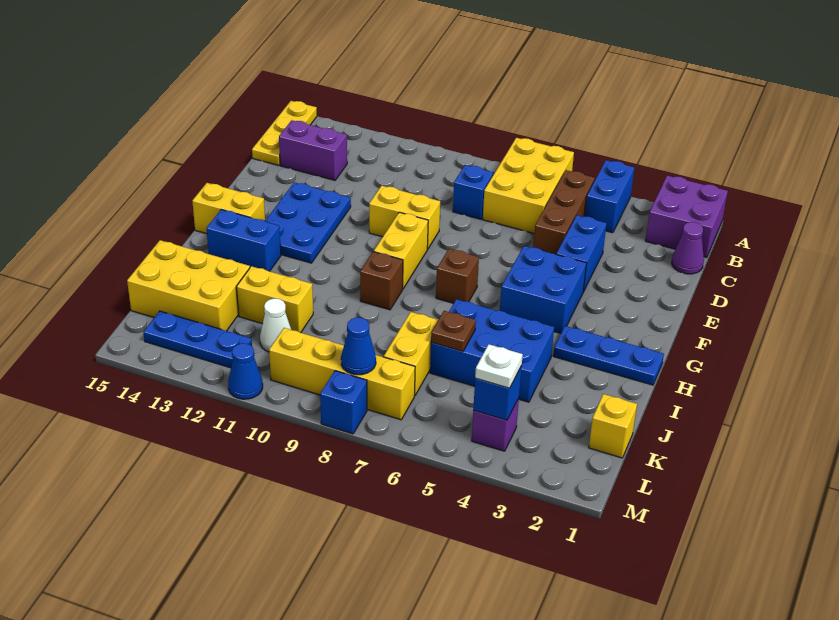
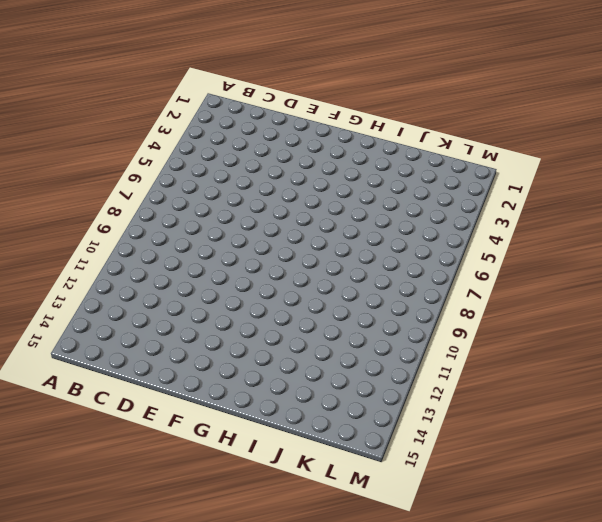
none -> purple brick A1:B2 level 1
none -> blue brick A4:B4 level 1
none -> yellow brick A6:C7 level 1
none -> yellow plate A15:C15 level 1

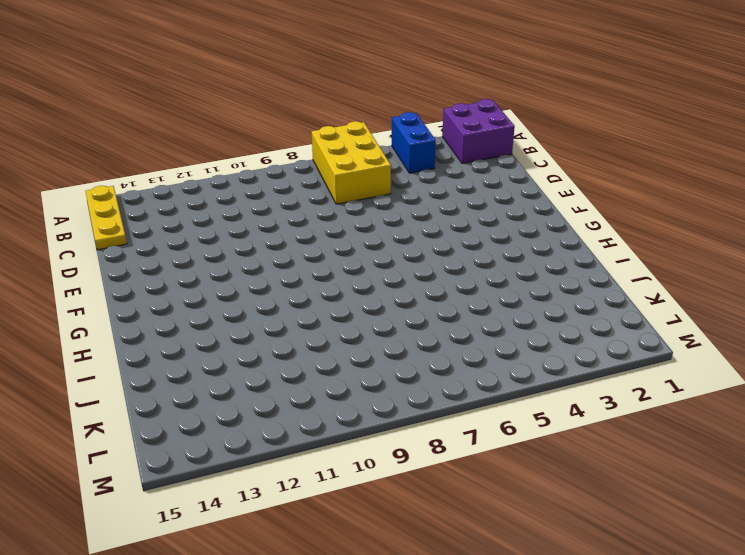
none -> brown brick B5:D5 level 1
none -> purple cone C1 level 1
none -> blue brick C8 level 1
none -> purple brick C13:C14 level 1

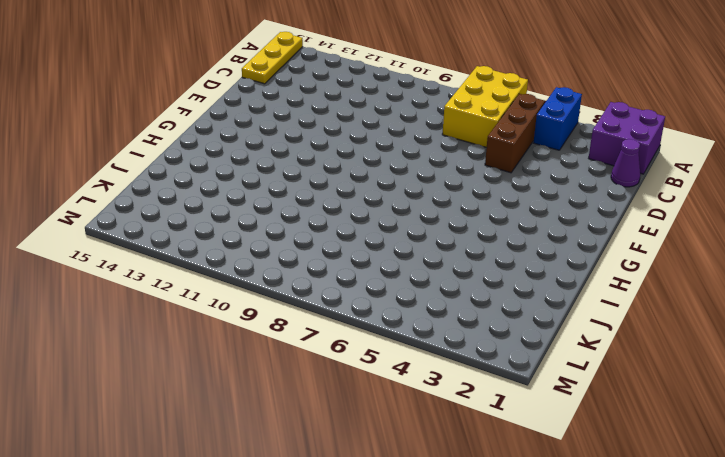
none -> blue brick C8 level 1
none -> purple brick C13:C14 level 1
none -> blue brick D4:E4 level 1
none -> yellow brick E9:E10 level 1

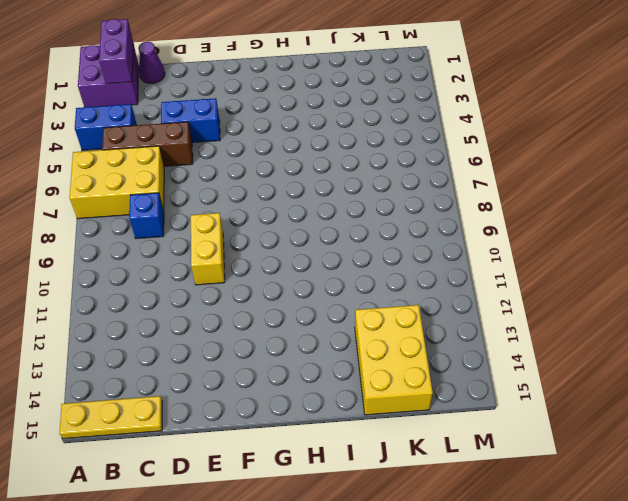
purple brick B1:B2 level 2 -> purple brick C13:C14 level 1
none -> blue plate E12:G13 level 1
none -> blue brick F4:G5 level 1
none -> yellow brick F9:G9 level 1
none -> brown brick G7 level 1

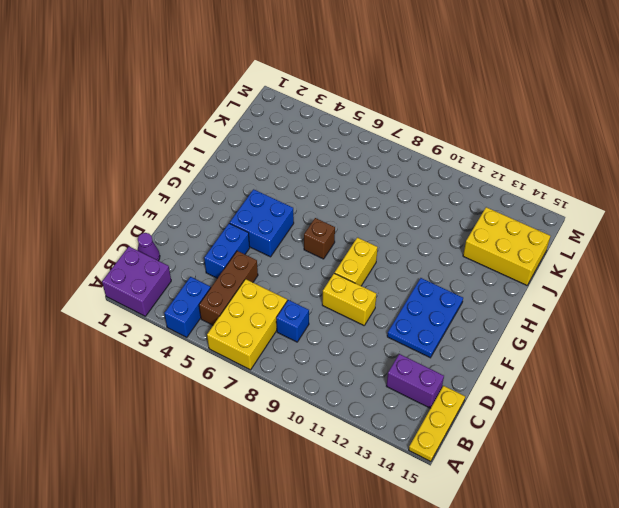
none -> yellow brick G14:G15 level 1
none -> blue plate H1:H3 level 1
none -> brown brick H9 level 1
none -> blue brick H13:H14 level 1

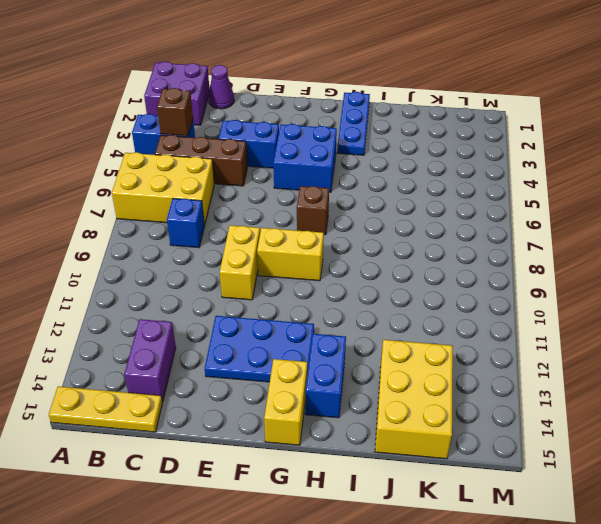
brown brick B4 level 2 -> brown brick H9 level 1
none -> blue brick I4:J6 level 1
none -> yellow brick J7:K7 level 1
none -> yellow brick J11:J12 level 1
none -> yellow brick K1 level 1

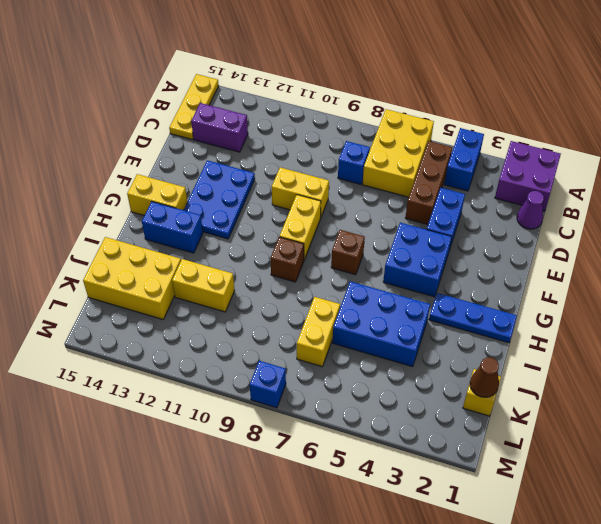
brown cone K1 level 2 -> none
none -> white cone K11 level 1
none -> purple brick L4 level 1
none -> yellow brick L7:L10 level 1
none -> blue plate L12:L14 level 1

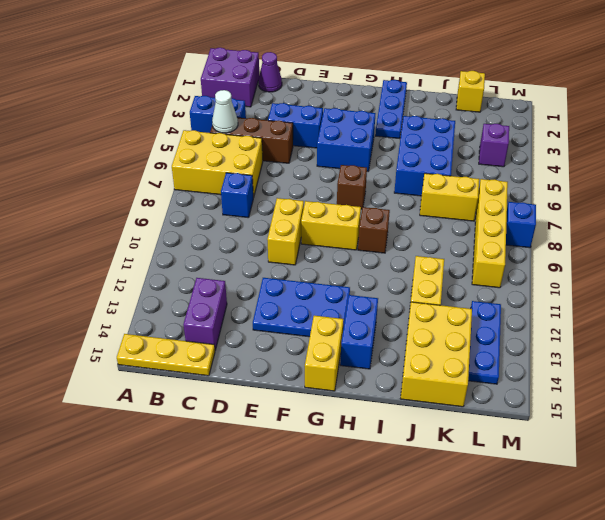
white cone B5 level 2 -> white cone K11 level 1
none -> blue cone M11 level 1
none -> brown plate J6 level 2
none -> blue brick L4 level 2
none -> blue cone L8 level 2

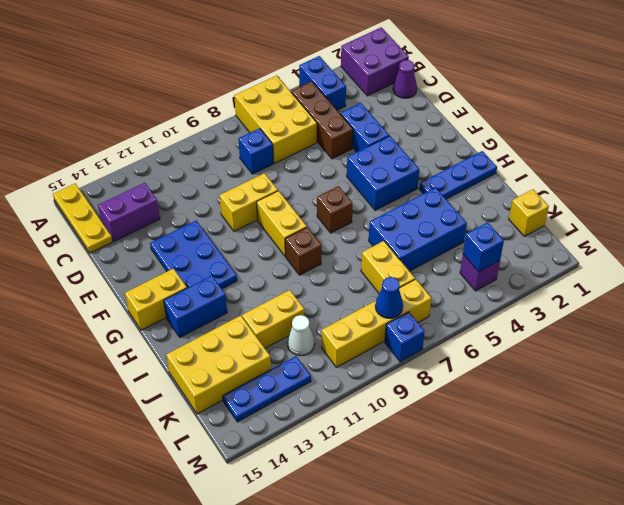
none -> blue cone M11 level 1
none -> brown plate J6 level 2
none -> white plate L4 level 3

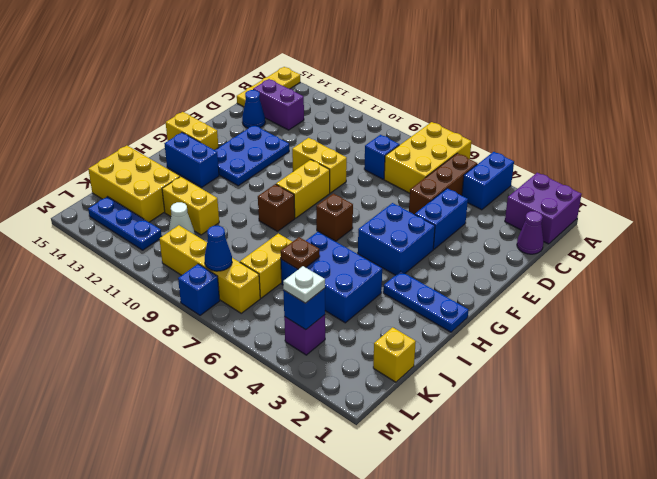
blue cone D14 level 1 -> blue cone M11 level 1

